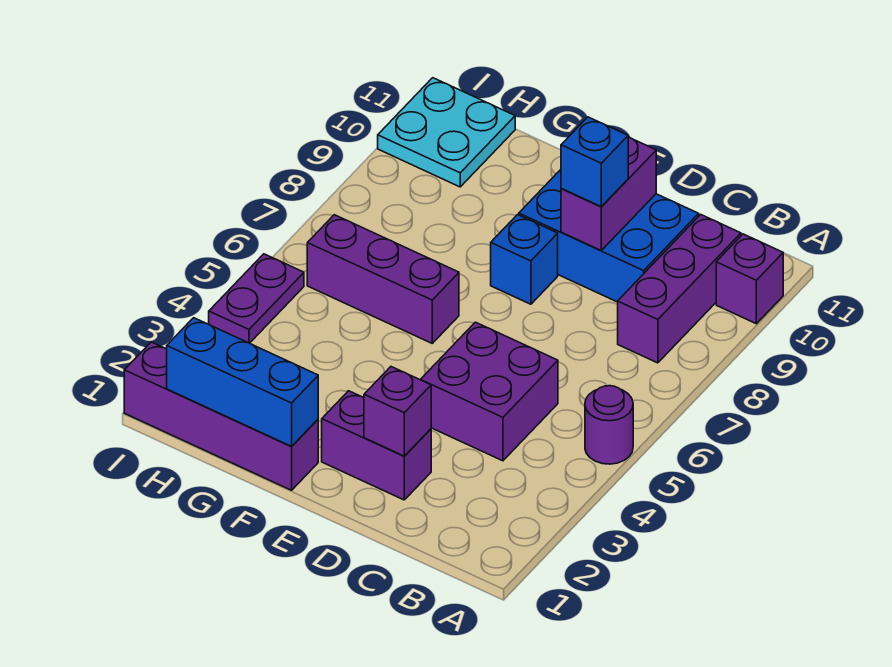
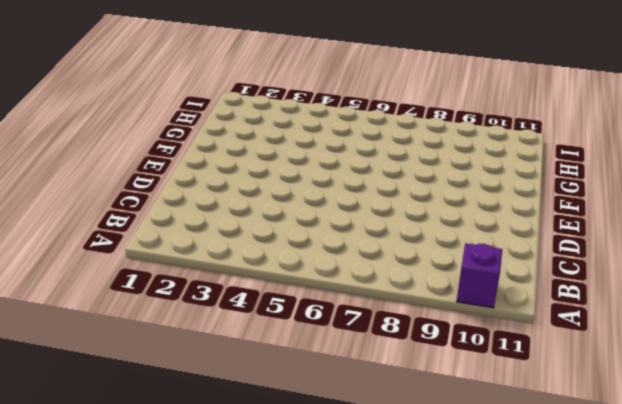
none -> purple round brick A5 level 1
none -> purple brick B8:B10 level 1
none -> purple brick C4:D5 level 1

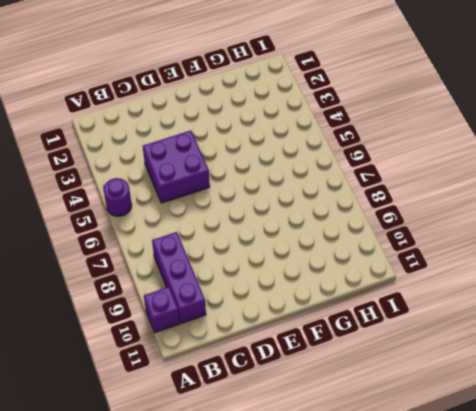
none -> blue brick C9:E10 level 1
none -> purple brick D2:E2 level 1
none -> blue brick E8 level 1

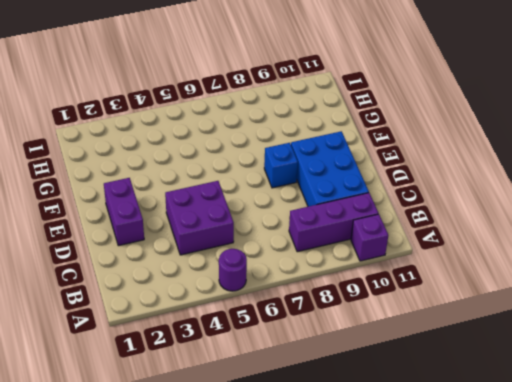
none -> purple brick F1:I1 level 1
none -> purple brick F6:H6 level 1
none -> cyan plate H10:I11 level 1

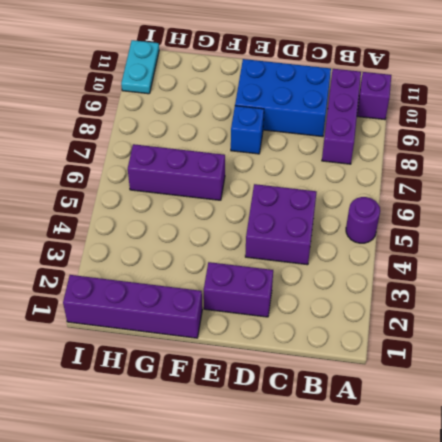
cyan plate I10:I11 level 1 -> cyan plate H10:I11 level 1
none -> purple plate I4:I5 level 1
none -> purple brick D2 level 2
none -> purple brick D9:D10 level 2

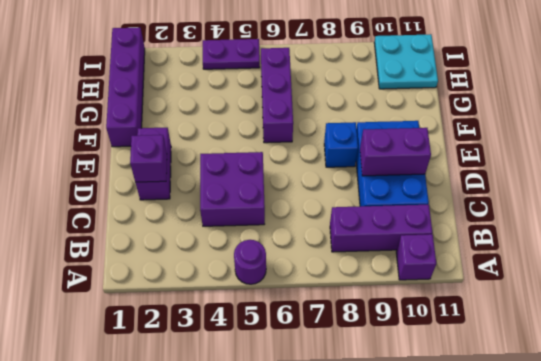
none -> blue brick F1:H1 level 2
none -> blue brick D9 level 3

